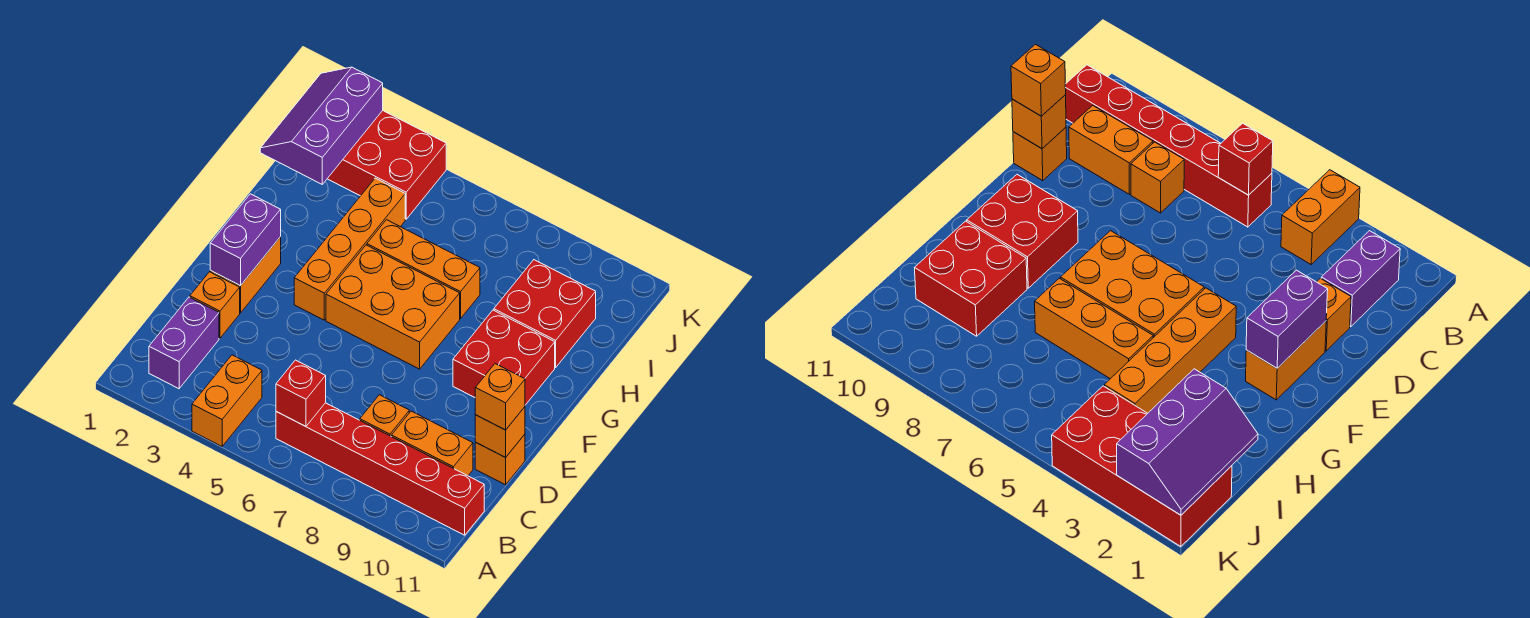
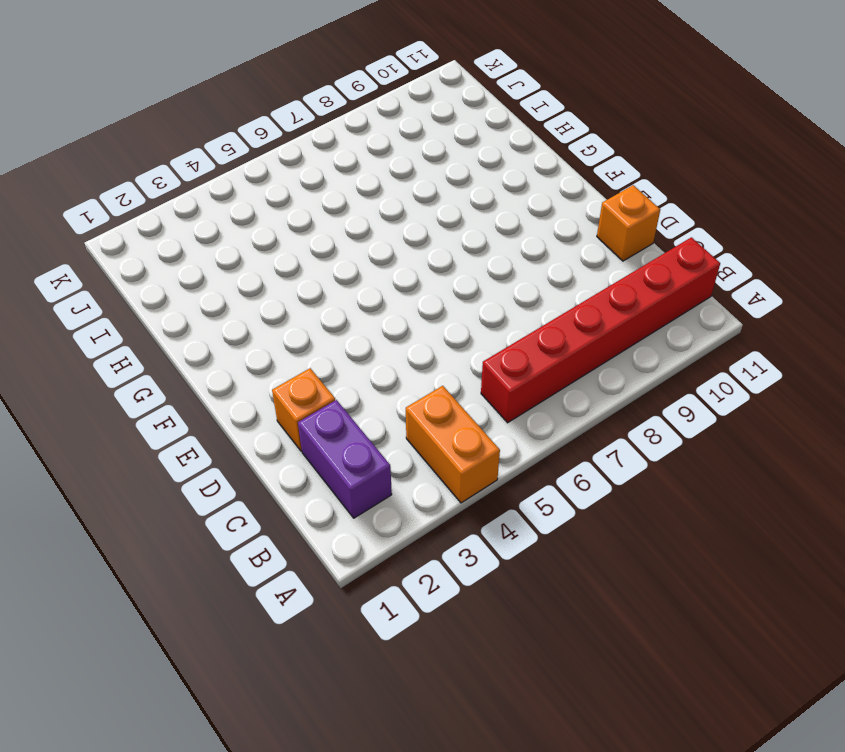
none -> orange brick C8 level 1
none -> orange brick C9:C10 level 1
none -> orange brick E2:F2 level 1

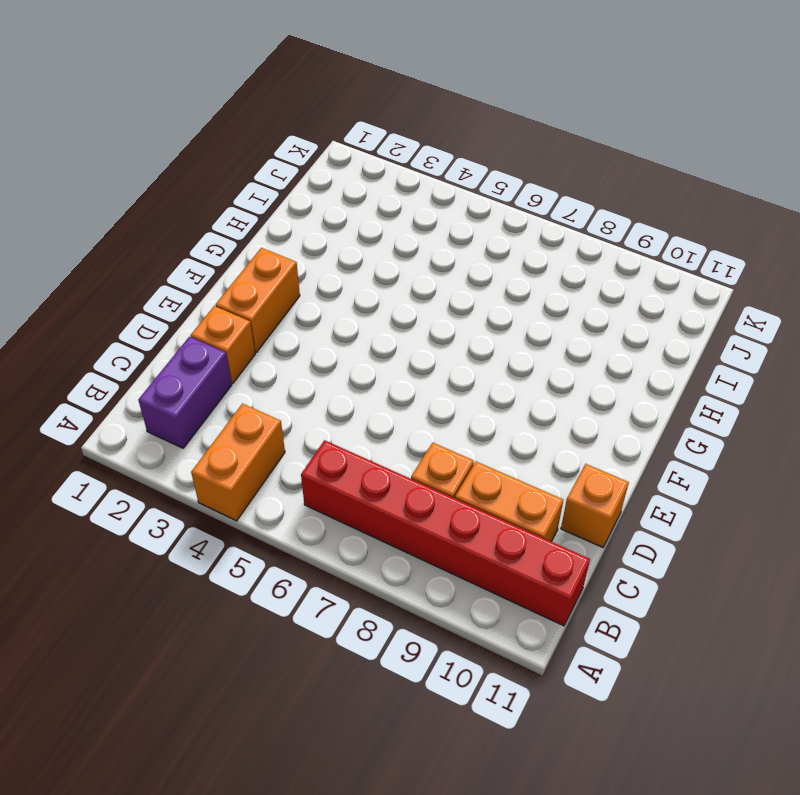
none -> orange brick F4:I4 level 1
none -> orange brick F5:G7 level 1
none -> red brick F9:G10 level 1

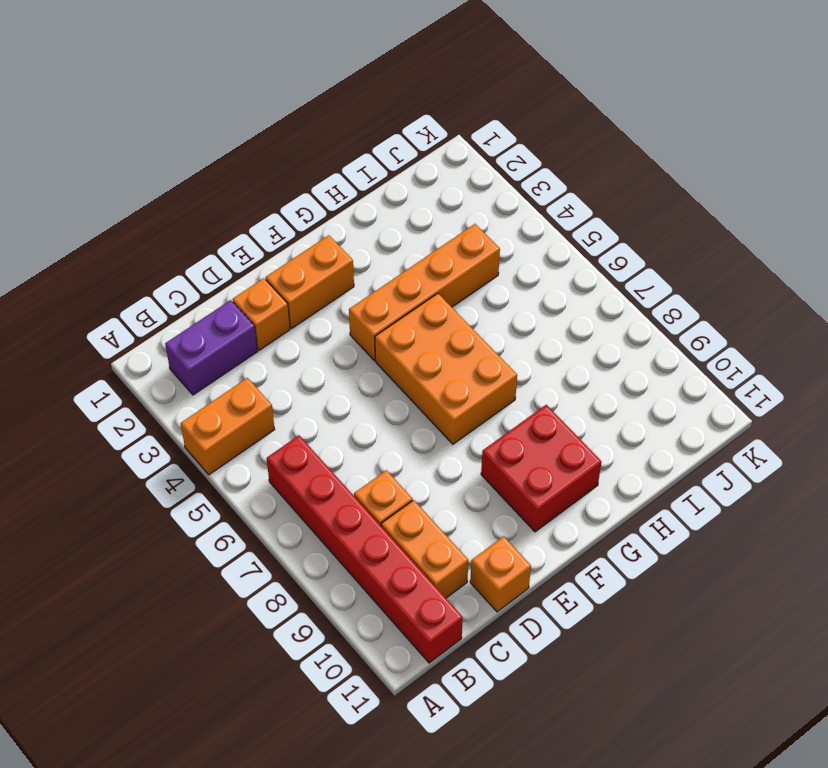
none -> orange brick H5:H7 level 1
none -> red brick H9:I10 level 1
none -> red brick J1:K4 level 1

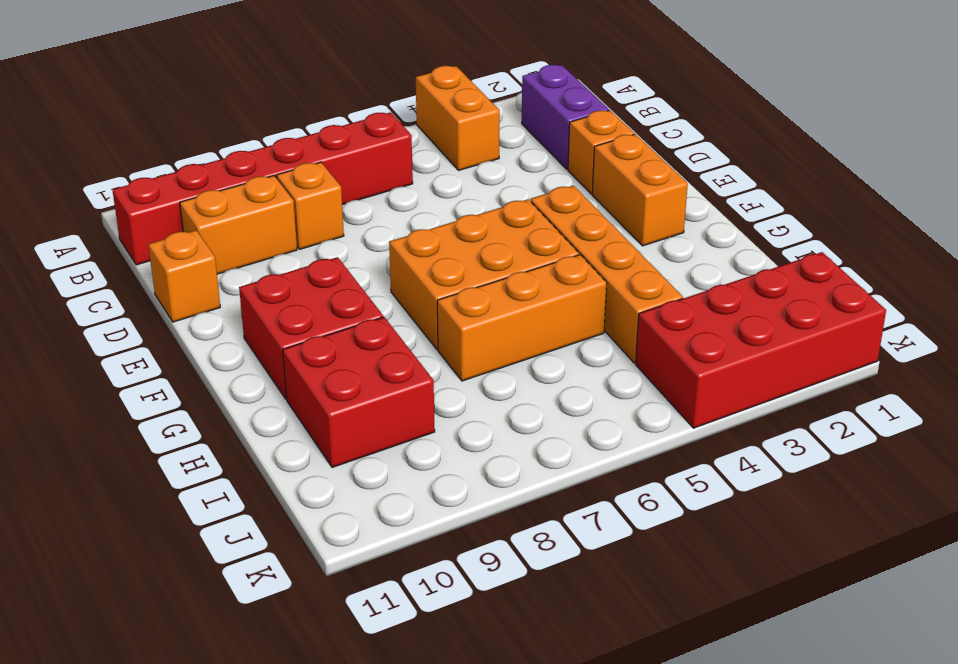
none -> red brick B6 level 2
none -> orange brick D11 level 2
none -> purple brick E2:F2 level 2

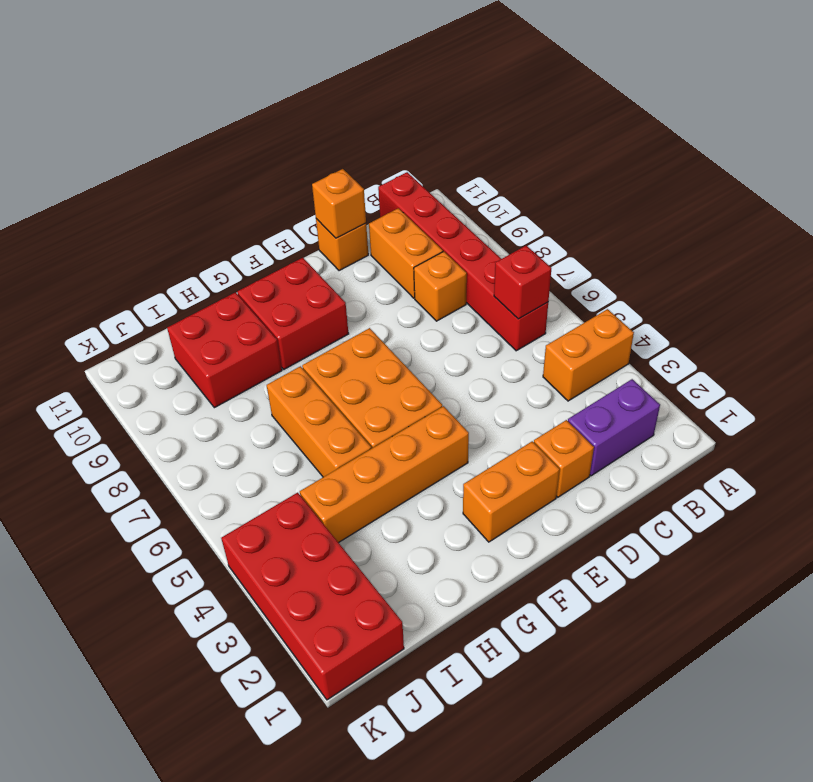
none -> purple brick E2:F2 level 2
none -> purple slope I1:K2 level 2 top 2
none -> orange brick D11 level 3

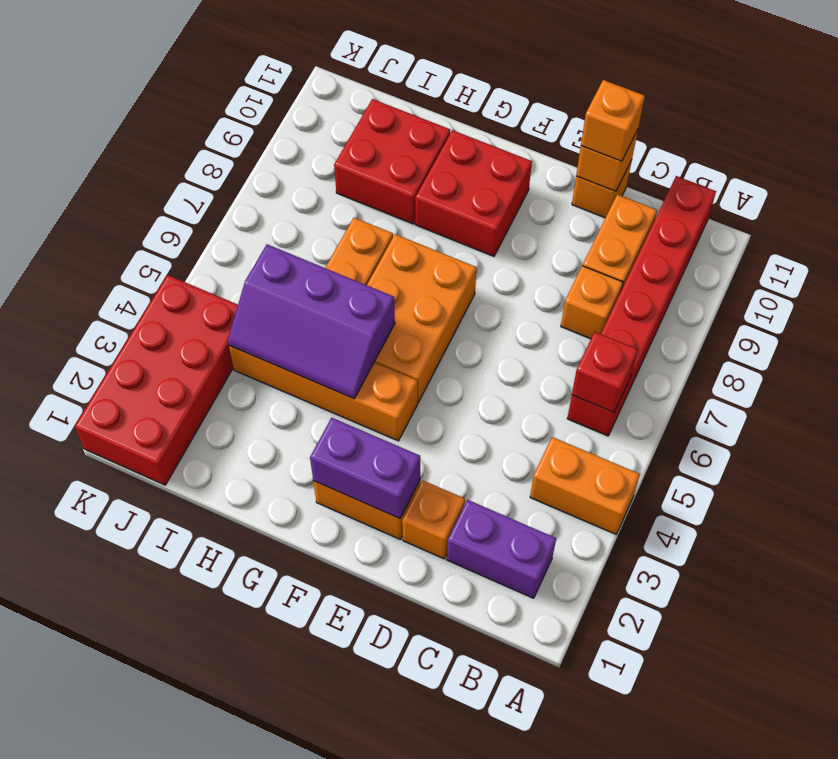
purple slope G4:I5 level 2 top 5 -> purple slope I1:K2 level 2 top 2

